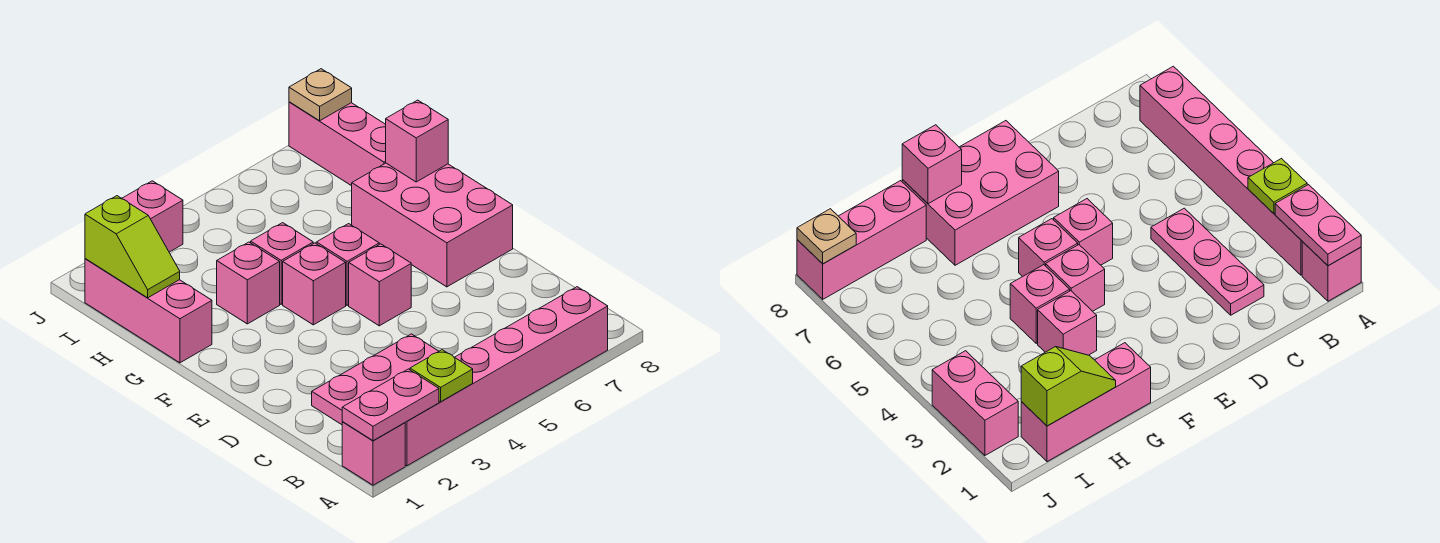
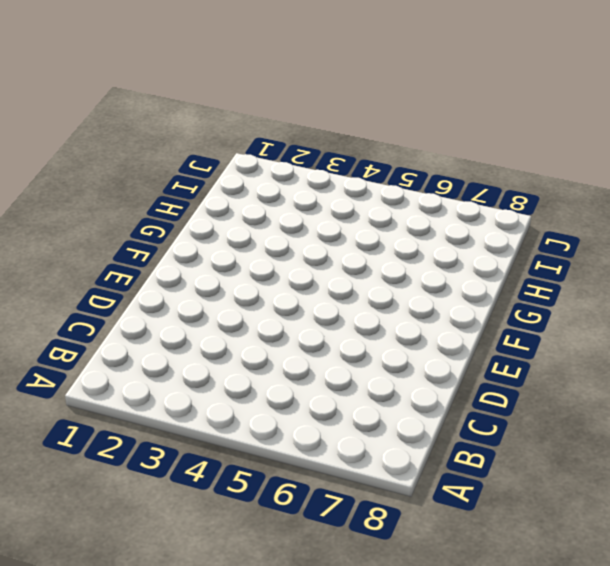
none -> pink brick A1 level 1
none -> pink brick A2:A7 level 1
none -> pink plate C2:C4 level 1

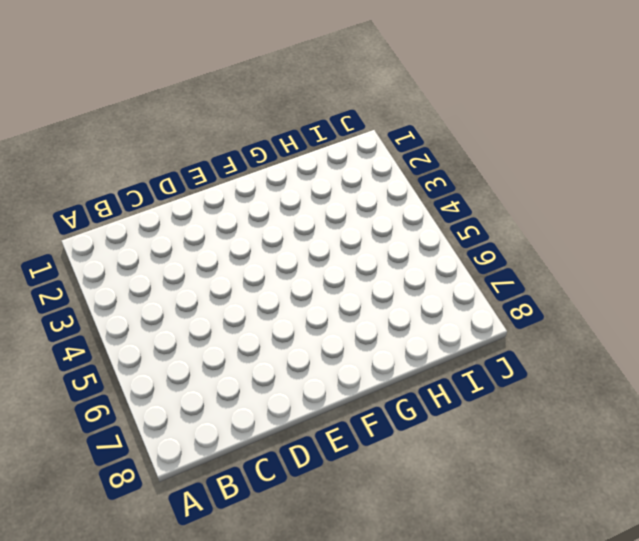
none -> pink brick A1 level 1
none -> pink brick A2:A7 level 1
none -> pink plate C2:C4 level 1

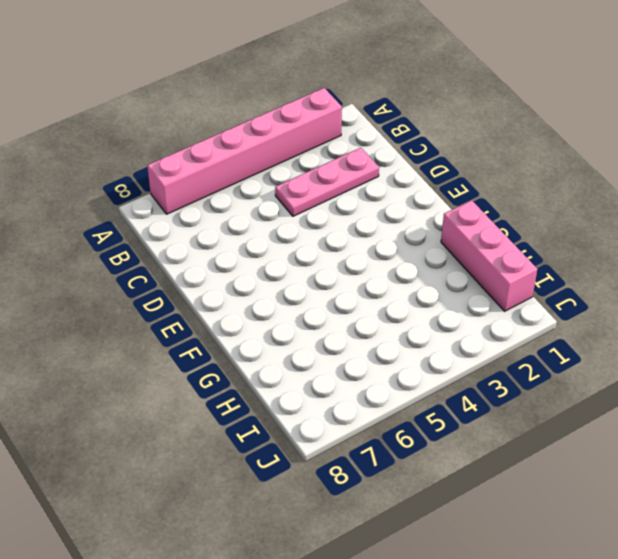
none -> pink brick A1 level 1
none -> pink brick E5 level 1
none -> pink brick E7:G8 level 1

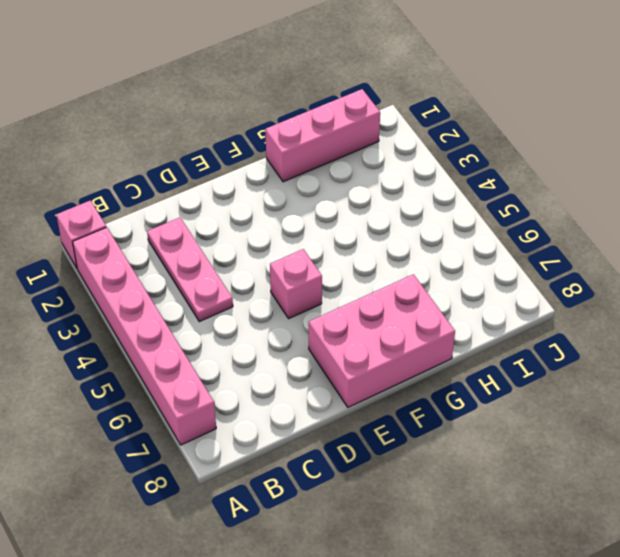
none -> pink brick F4 level 1
none -> pink brick F5 level 1
none -> pink brick G3 level 1

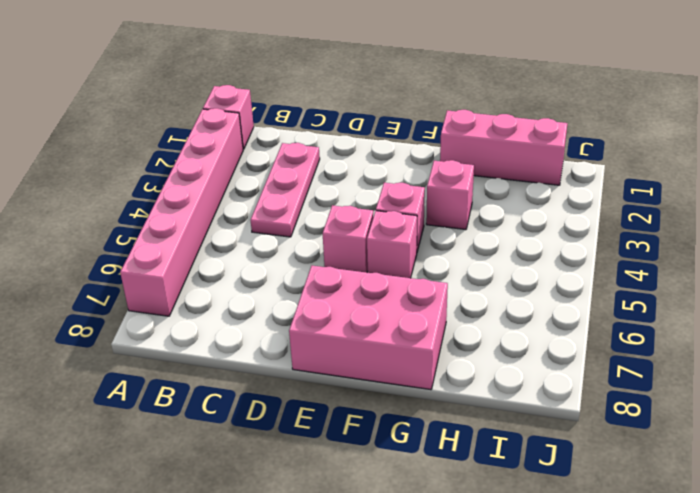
none -> pink brick G4 level 1
none -> pink brick H8:J8 level 1
none -> pink brick J2:J3 level 1

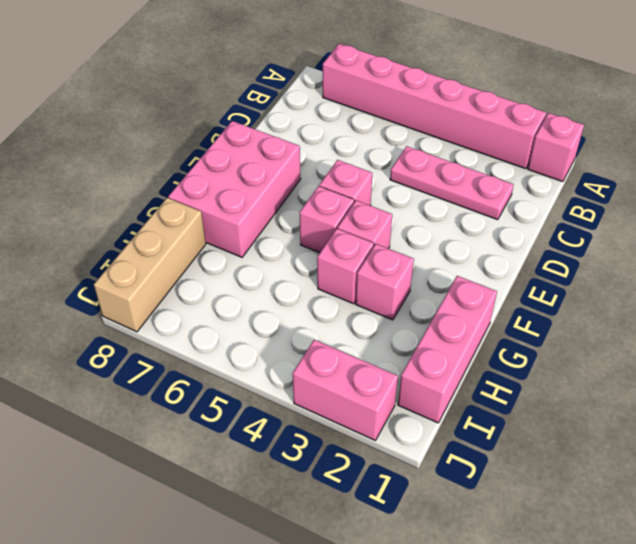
tan brick H8:J8 level 1 -> pink brick H8:J8 level 1
none -> pink plate A1:A2 level 2
none -> lime plate A3 level 2
none -> pink brick G8 level 2

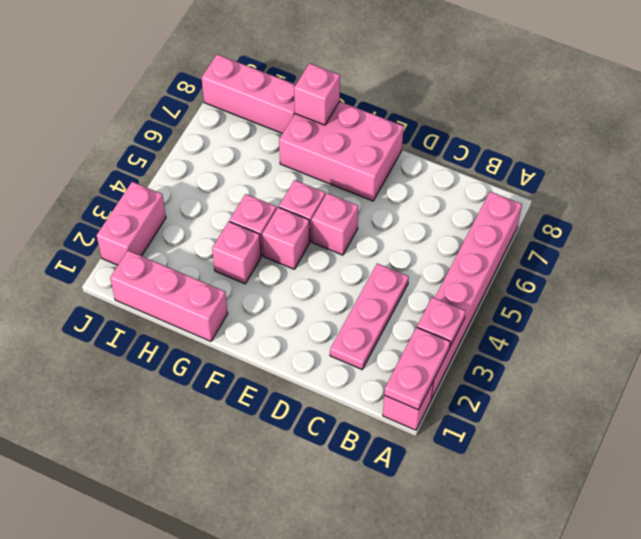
pink plate A3 level 2 -> lime plate A3 level 2
none -> lime slope H1:I1 level 2 top I
none -> tan plate J8 level 2

